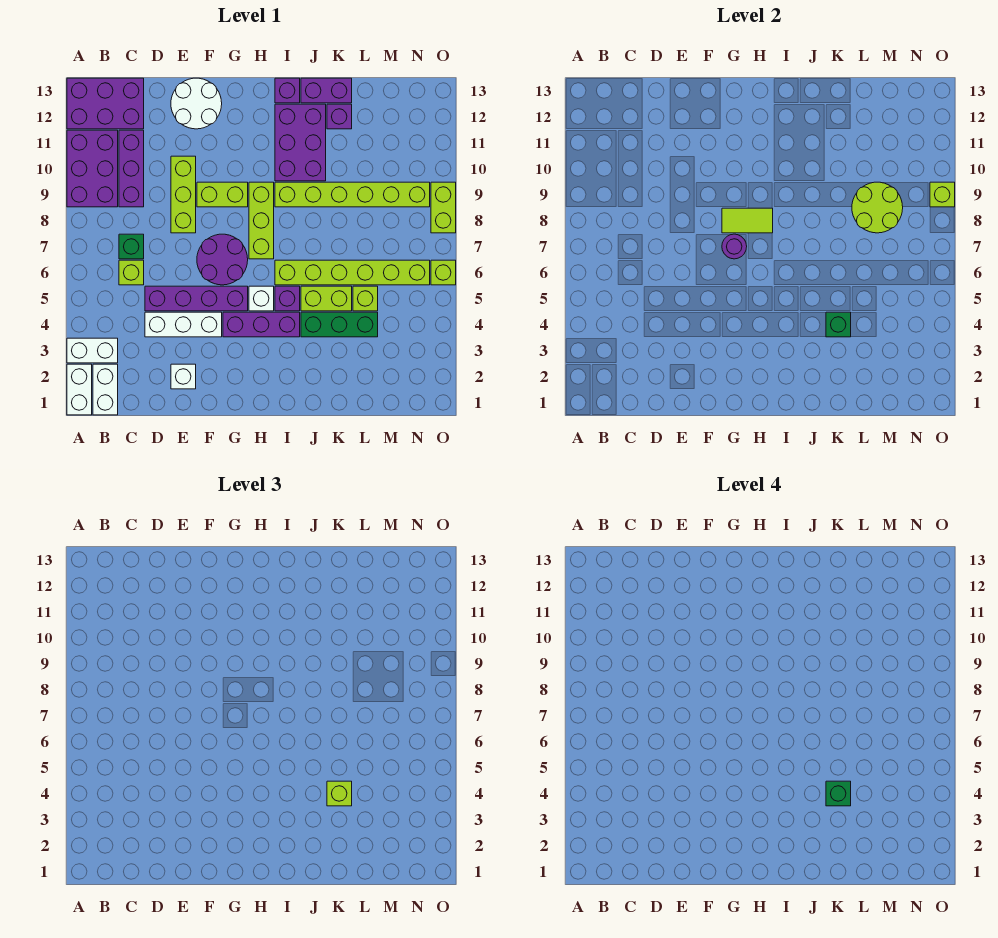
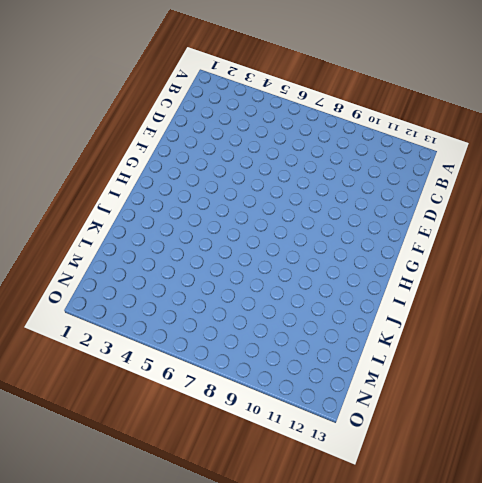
none -> white brick A1:A2 level 1
none -> white brick A3:B3 level 1
none -> purple brick A9:B11 level 1
none -> purple brick A12:C13 level 1

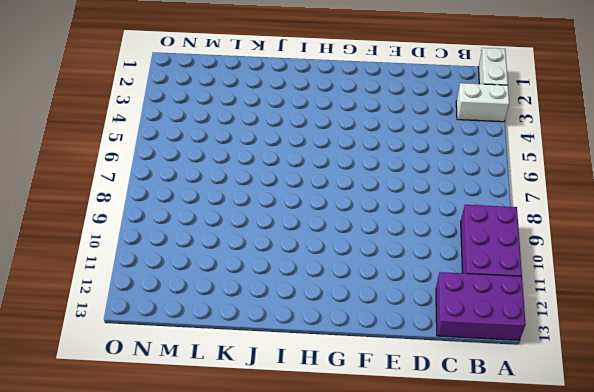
none -> white brick B1:B2 level 1
none -> lime brick C6 level 1
none -> green brick C7 level 1
none -> purple brick C9:C11 level 1

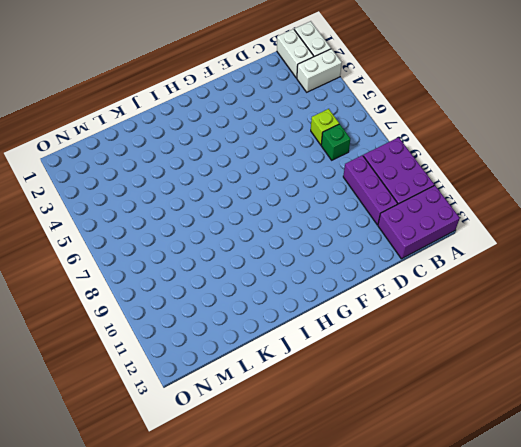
none -> white brick D4:F4 level 1
none -> purple brick D5:G5 level 1
none -> white brick E2 level 1
none -> lime brick E8:E10 level 1

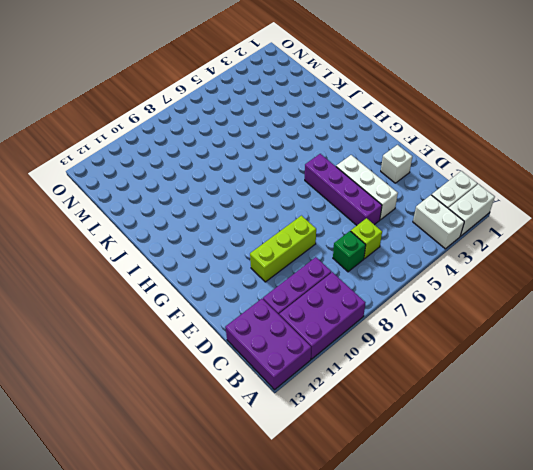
none -> white round brick E12:F13 level 1
none -> purple round brick F6:G7 level 1
none -> lime brick F9:G9 level 1
none -> purple brick G4:I4 level 1

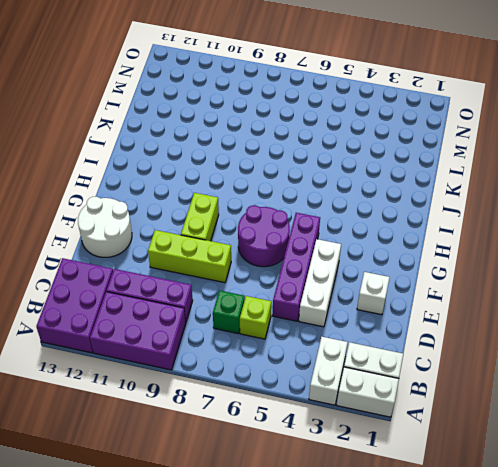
none -> purple brick G4:I4 level 1
none -> white brick H5 level 1
none -> lime brick H7:H9 level 1
none -> purple brick I5 level 1

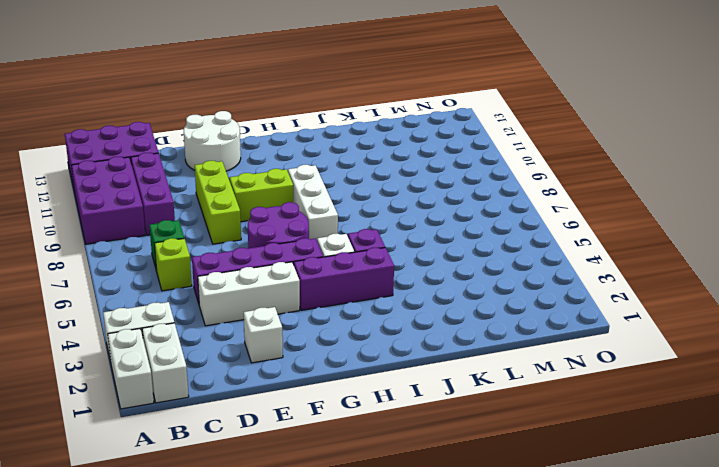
white brick H7:H9 level 1 -> lime brick H7:H9 level 1
none -> lime brick I6:N6 level 1
none -> lime brick I9:N9 level 1
none -> purple brick I10:J12 level 1
none -> purple brick I13 level 1

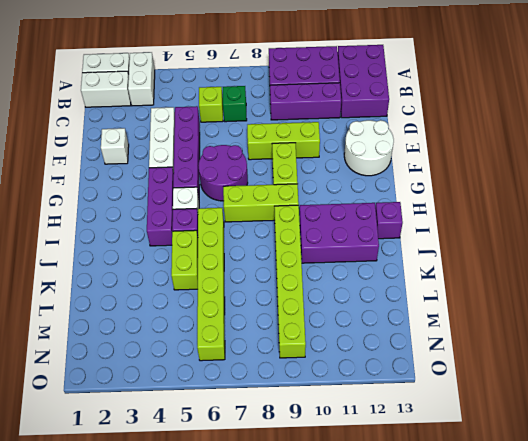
none -> green brick J4:L4 level 1
none -> purple brick J13:K13 level 1
none -> purple brick K12 level 1
none -> lime brick L5 level 1

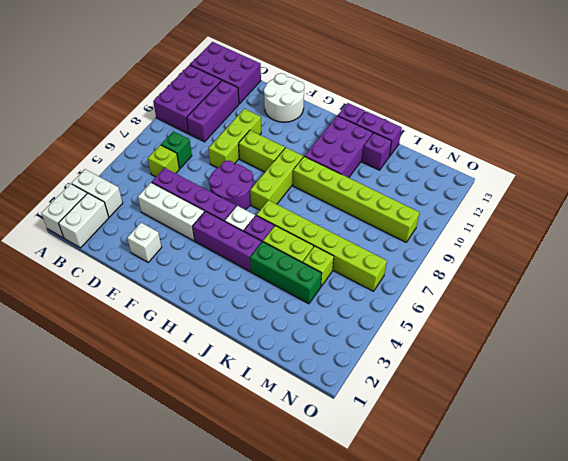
none -> lime brick O6 level 1
none -> lime brick O8:O9 level 1
none -> purple round brick G7 level 2
none -> lime tile G8:H8 level 2

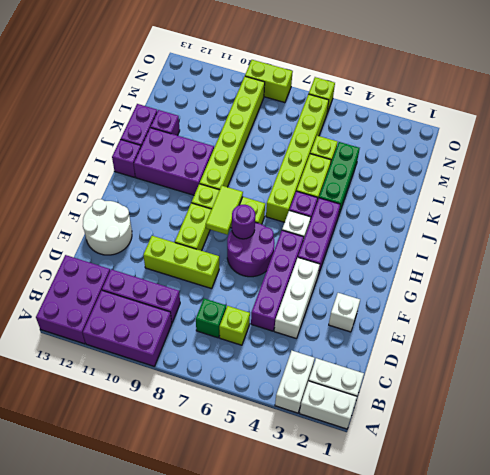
none -> green brick K4 level 2
none -> lime round brick L8:M9 level 2
none -> lime brick O9 level 2
none -> lime brick K4 level 3

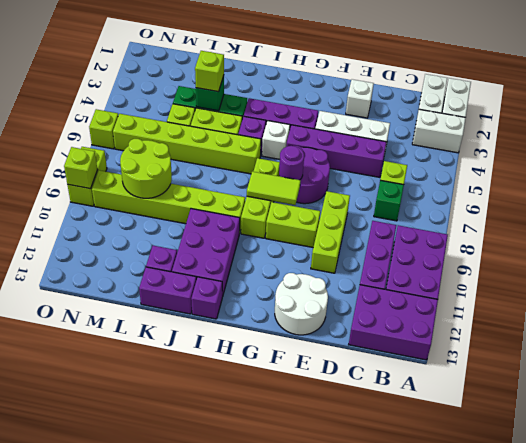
none -> green brick K4 level 4

